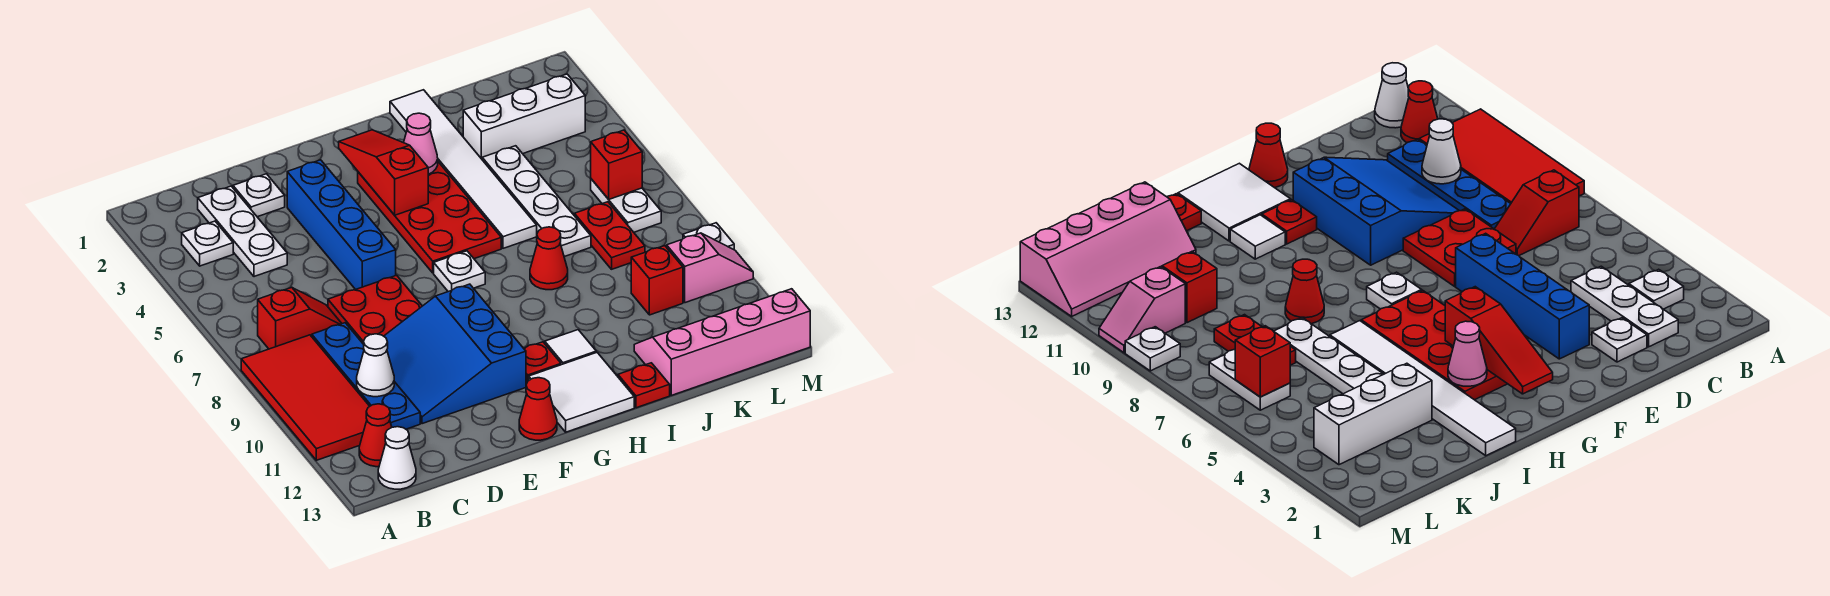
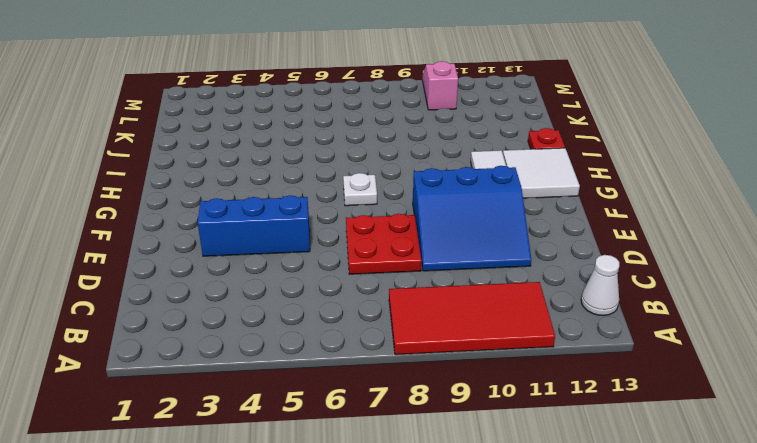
blue brick E3:E5 level 1 -> blue brick E3:E6 level 1
none -> white plate B3 level 1
none -> red slope B7:C7 level 1 top B
none -> red cone B12 level 1
none -> white plate C2:C4 level 1

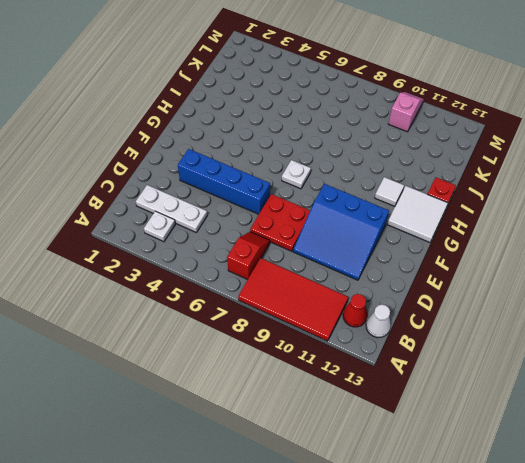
none -> blue plate C8:C11 level 1
none -> white plate D2 level 1
none -> red cone F13 level 1
none -> red plate G3:H6 level 1

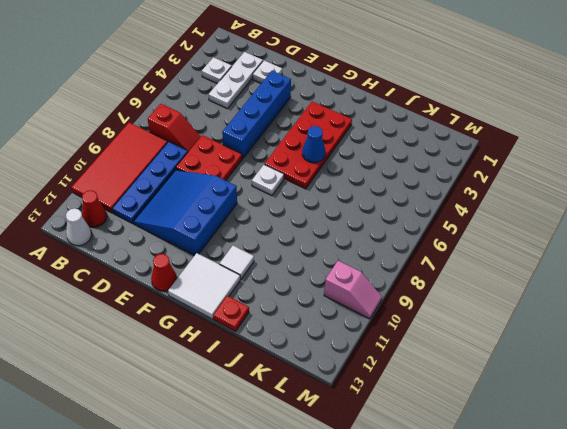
blue cone H5 level 2 -> none
none -> red plate G11 level 1
none -> white tile I1:I6 level 1
none -> red cone I8 level 1
none -> white brick J3:L3 level 1

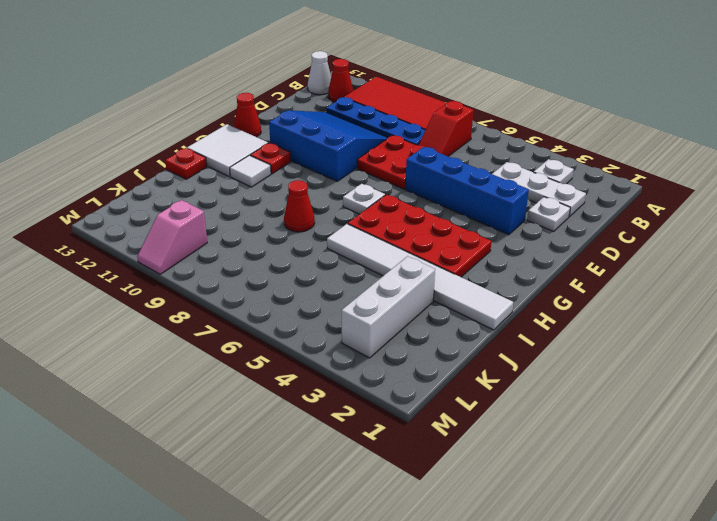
none -> white plate J4:J7 level 1
none -> pink slope J12:M13 level 1 top 13
none -> red plate K7:K8 level 1
none -> red brick K10 level 1

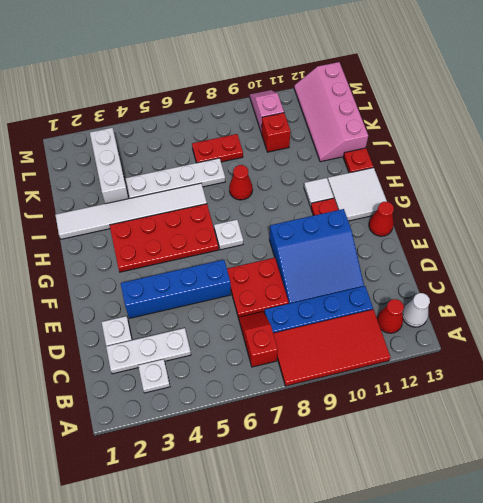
none -> white plate L6:L7 level 1
none -> white plate M9 level 1
none -> white cone C10 level 2
none -> red slope G2:G4 level 2 top 4

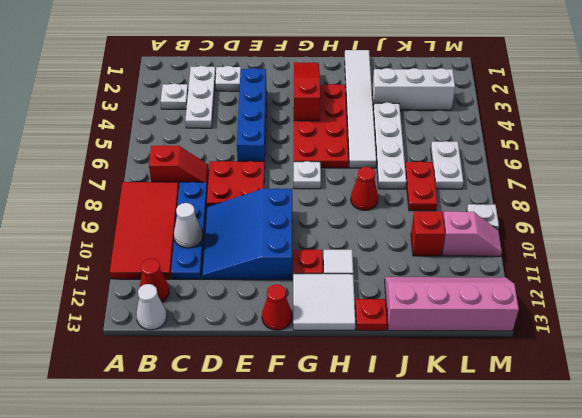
none -> pink cone H3 level 2
none -> red brick L6 level 2

